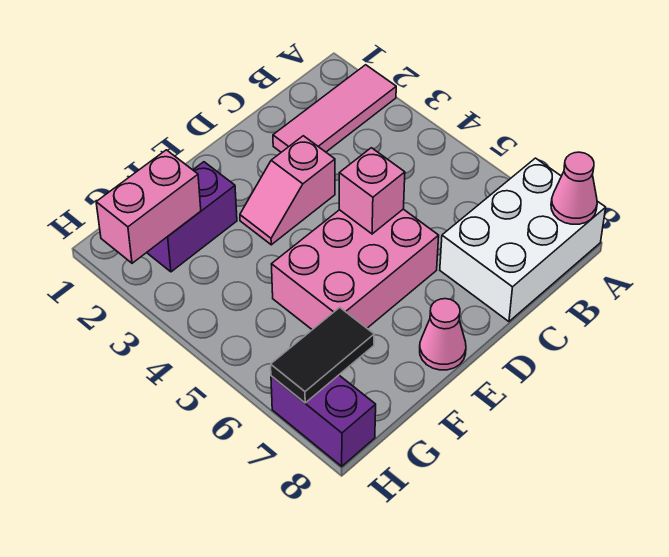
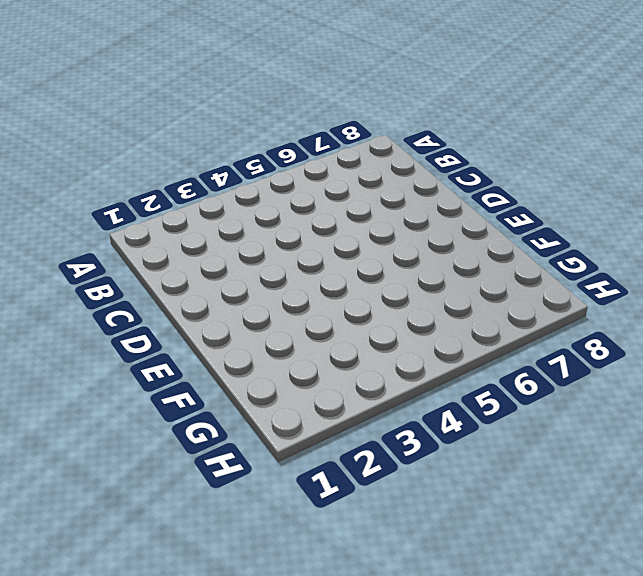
none -> pink tile A2:C2 level 1
none -> white brick A7:C8 level 1

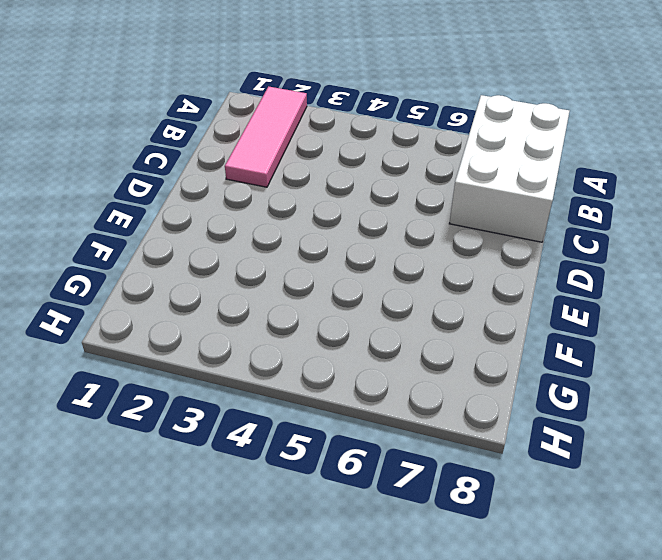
none -> pink slope D3:E3 level 1 top D
none -> pink brick D5:F6 level 1

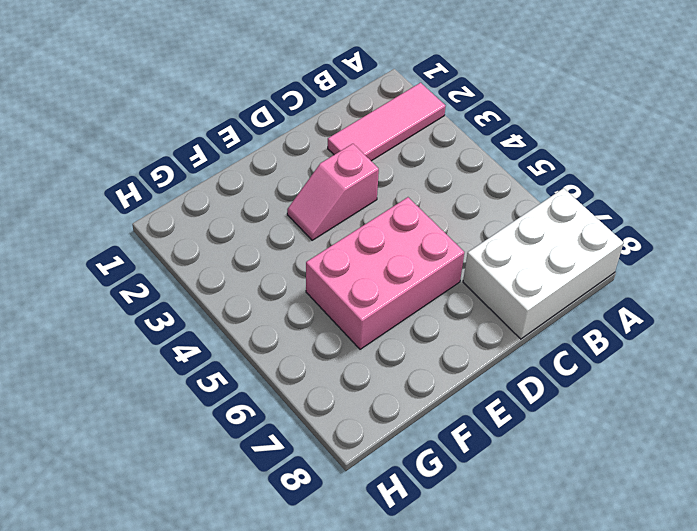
none -> pink cone E8 level 1
none -> purple brick F2:G2 level 1

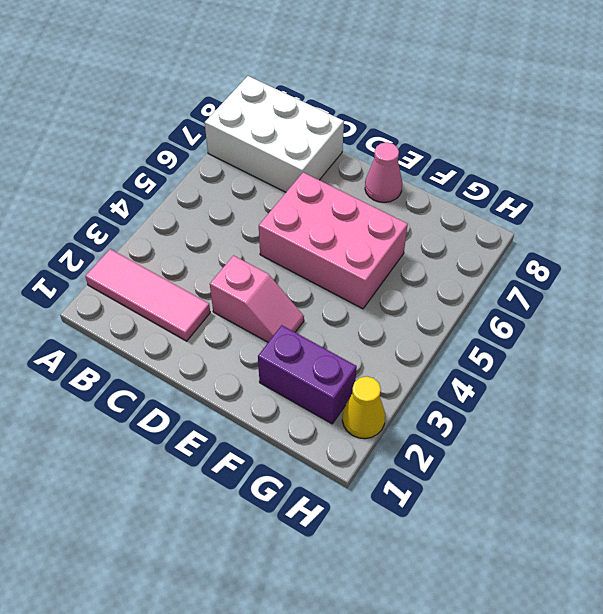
yellow cone H2 level 1 -> none
none -> purple brick H7:H8 level 1
none -> pink cone A8 level 2

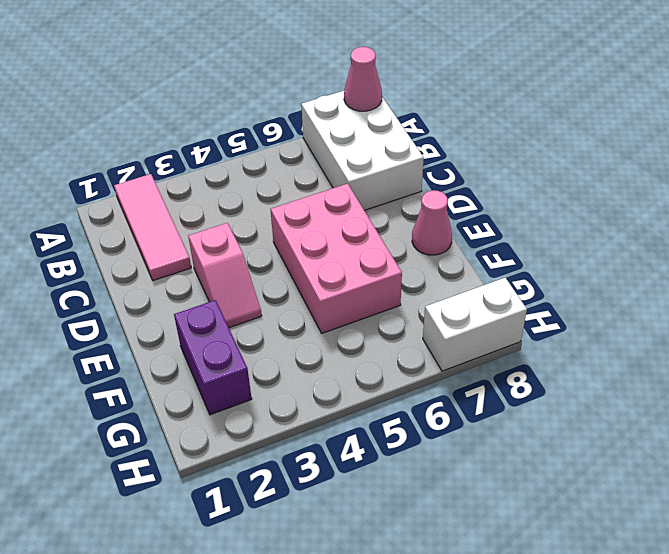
white brick H7:H8 level 1 -> purple brick H7:H8 level 1
none -> pink brick D5 level 2
none -> pink brick G2:H2 level 2

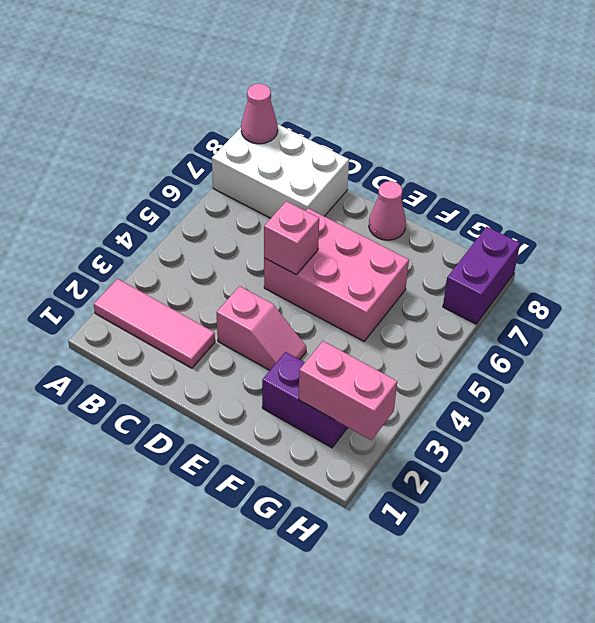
none -> black tile G7:H7 level 2

